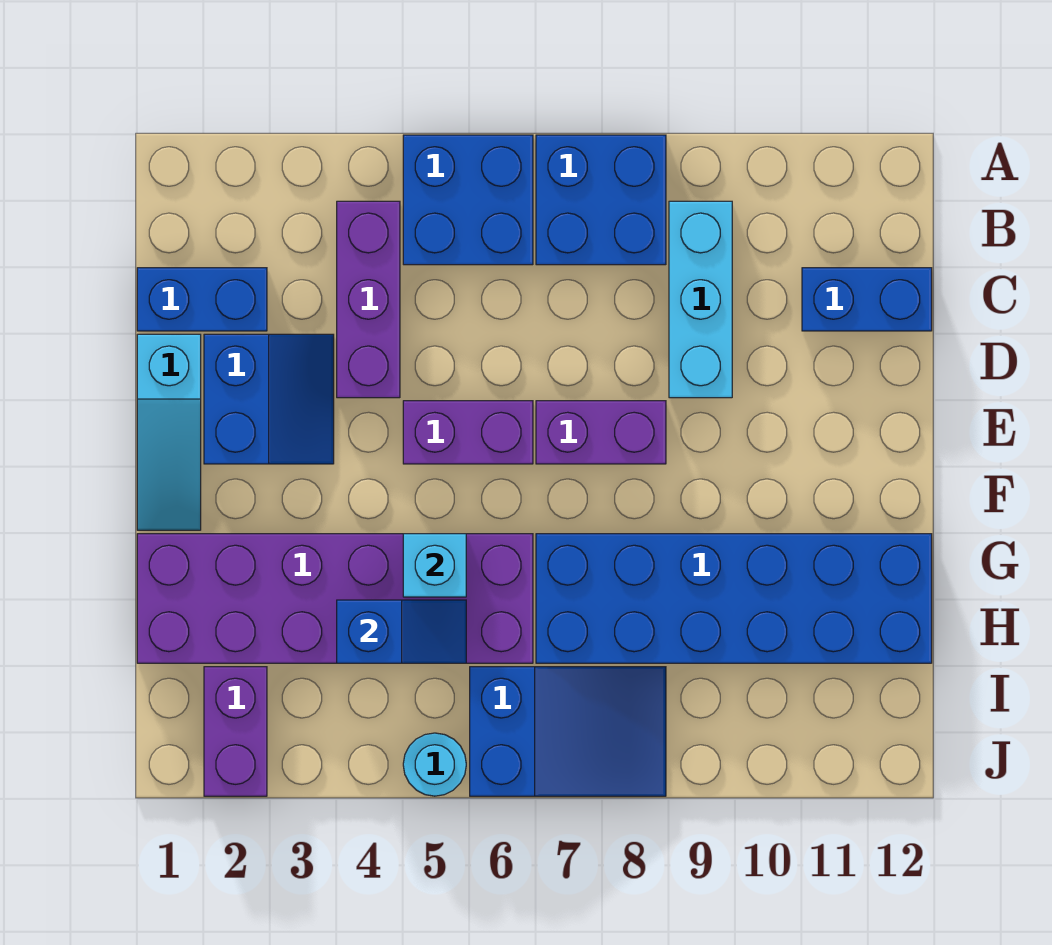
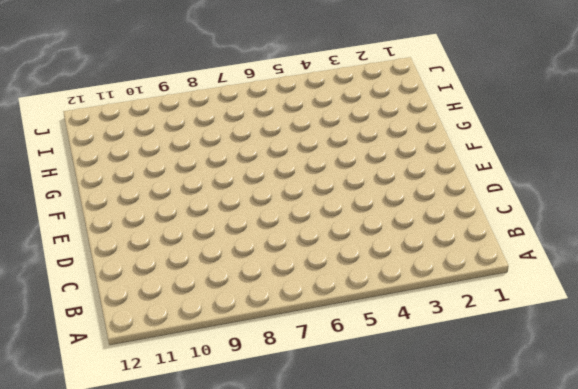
none -> blue brick A5:B6 level 1
none -> blue brick A7:B8 level 1
none -> purple brick B4:D4 level 1

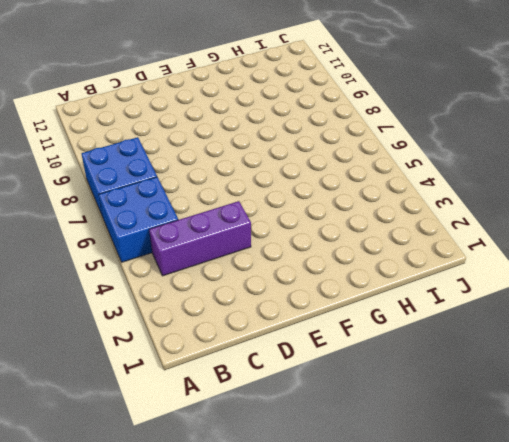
none -> cyan brick B9:D9 level 1
none -> blue brick C1:C2 level 1
none -> blue brick C11:C12 level 1

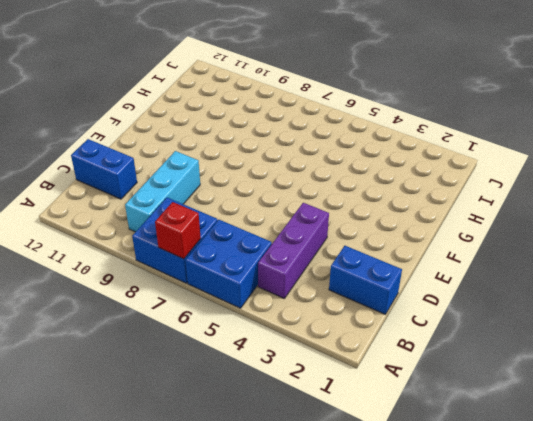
red brick A7 level 2 -> none
none -> cyan slope D1:F1 level 1 top D
none -> blue slope D2:E3 level 1 top 2
none -> purple brick E5:E6 level 1

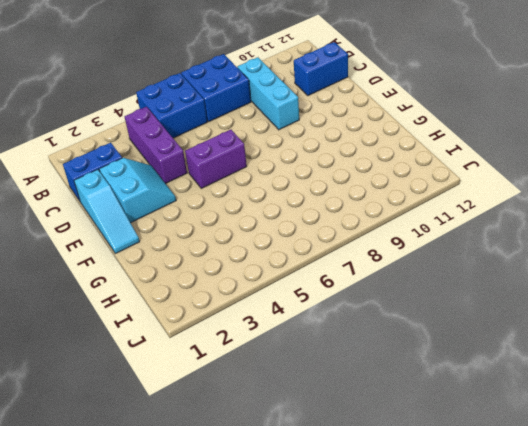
cyan slope D2:E3 level 1 top 2 -> blue slope D2:E3 level 1 top 2
none -> purple brick E7:E8 level 1
none -> purple brick G1:H6 level 1
none -> blue brick G7:H12 level 1

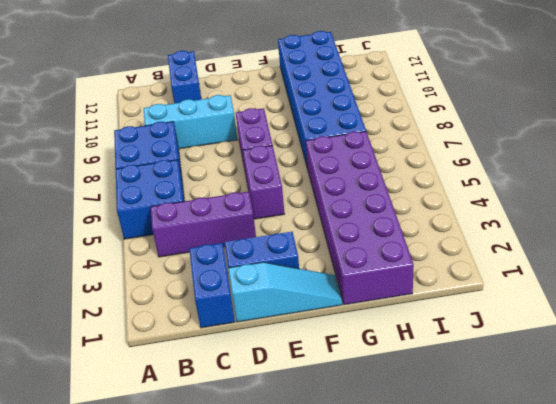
none -> purple brick I2:J2 level 1
none -> blue slope I6:J8 level 1 top 6
none -> cyan round brick J5 level 1

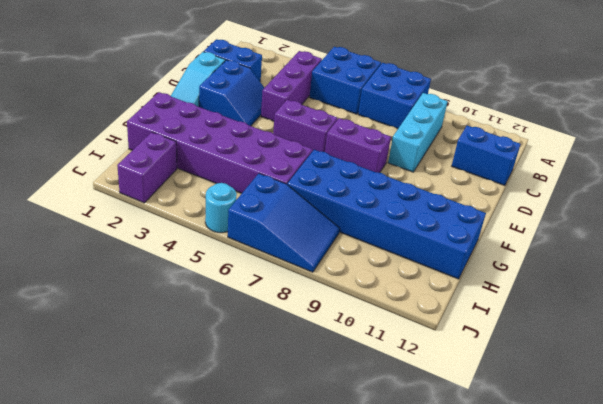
none -> cyan brick G5 level 2
none -> blue slope H4:H5 level 2 top 4

